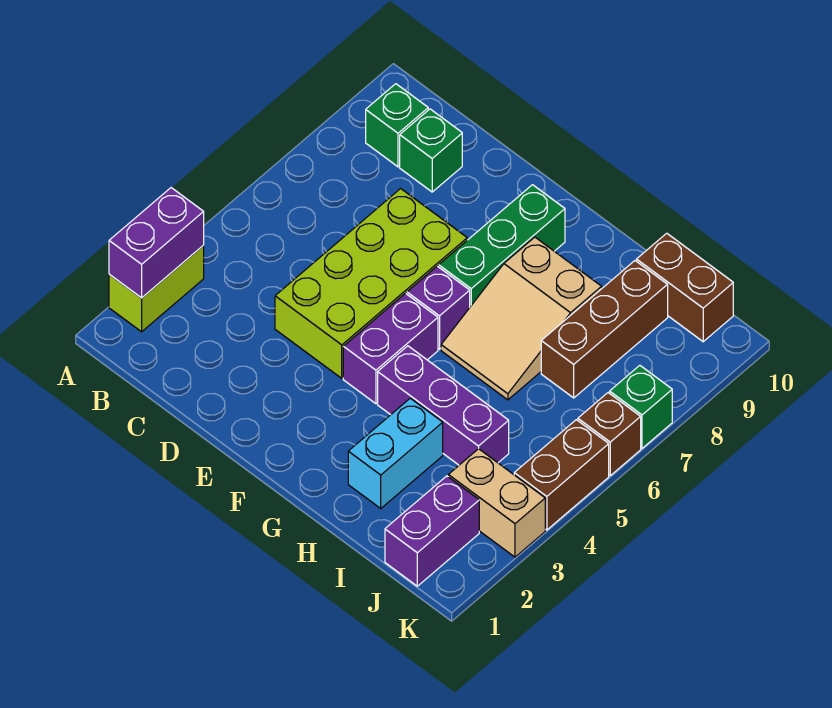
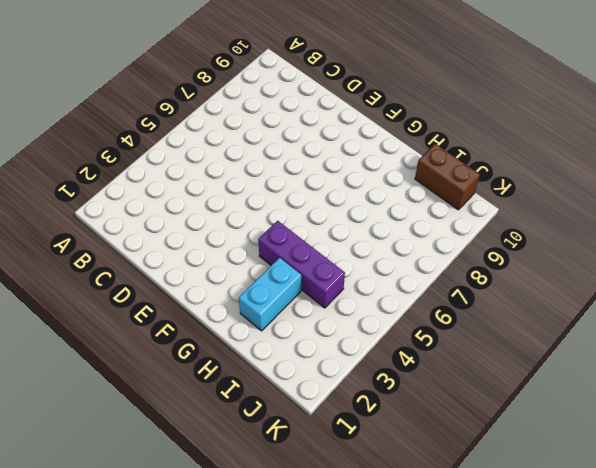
none -> lime brick A2:A3 level 1
none -> green brick B9 level 1
none -> green brick C9 level 1

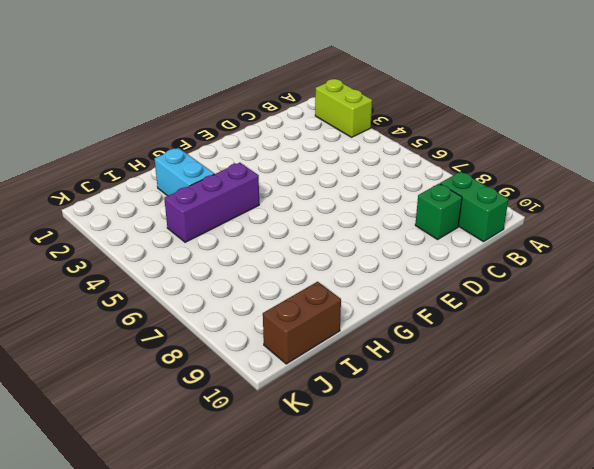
green brick B9:B10 level 1 -> green brick B9 level 1
none -> lime brick D4:E7 level 1
none -> purple brick F4:F5 level 1
none -> purple brick F6 level 1

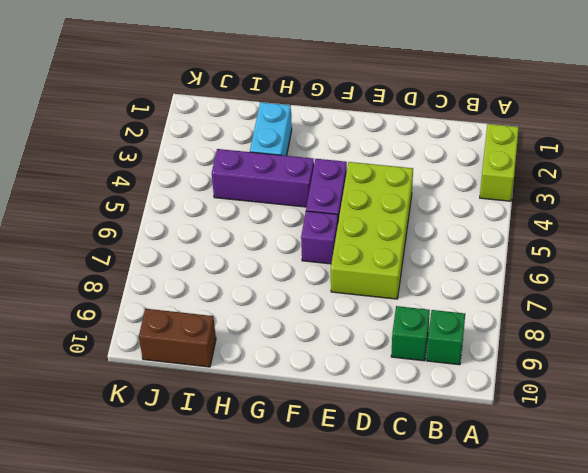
none -> green brick F7:F9 level 1
none -> tan slope G6:H8 level 1 top 8
none -> brown brick I7:I9 level 1

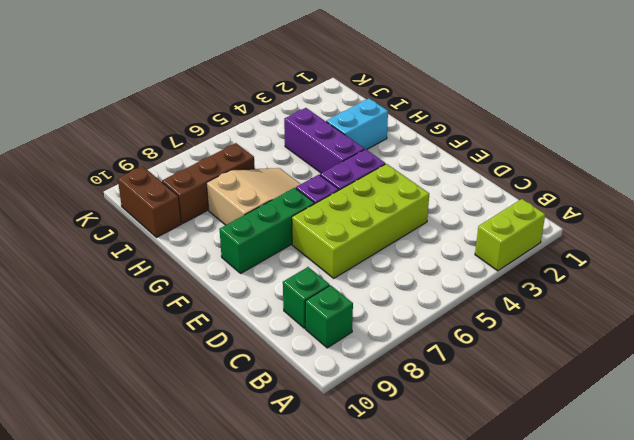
none -> purple brick J1:J2 level 1
none -> tan brick J3:K3 level 1
none -> brown brick K4:K5 level 1

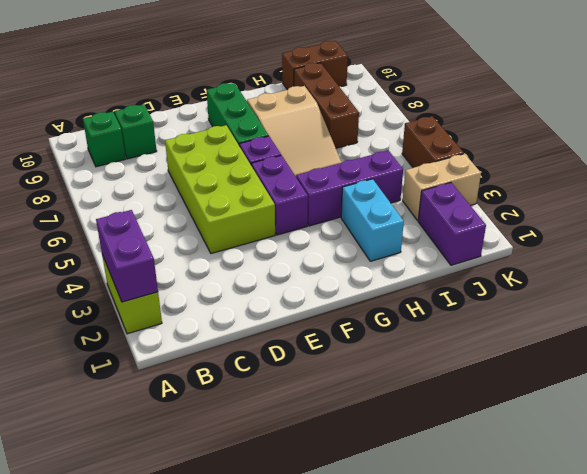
none -> brown brick K6 level 1
none -> green brick K7 level 1

